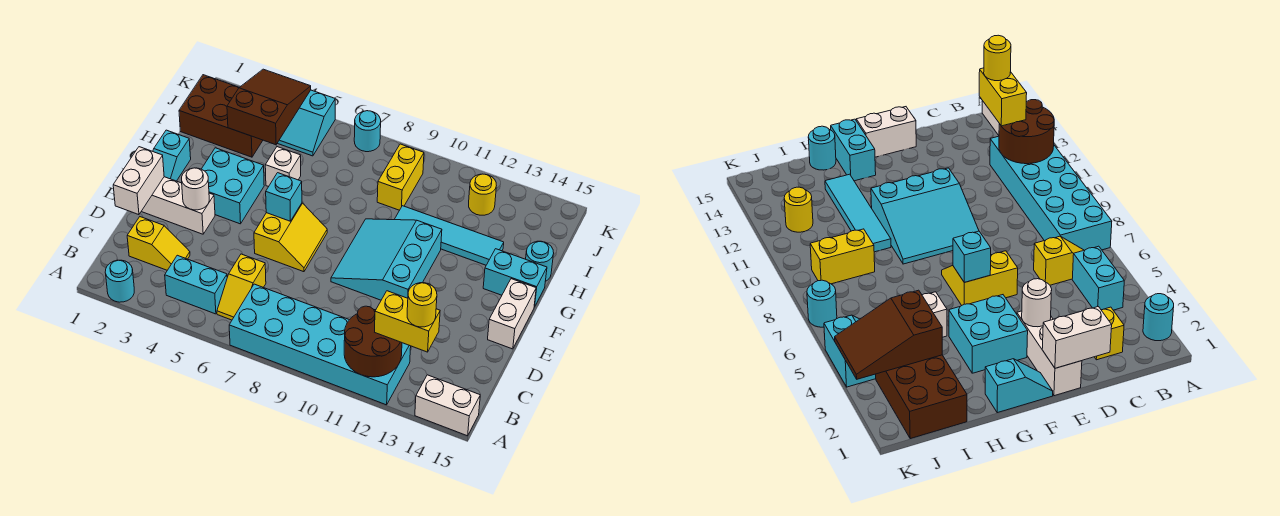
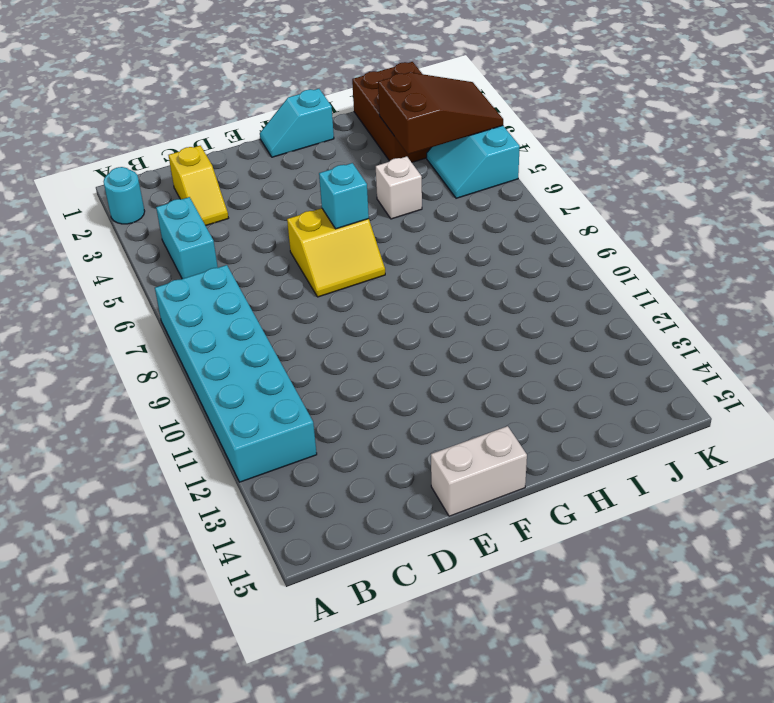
none -> white brick A14:A15 level 1
none -> yellow slope B6:C6 level 1 top C
none -> white brick E1:E3 level 1

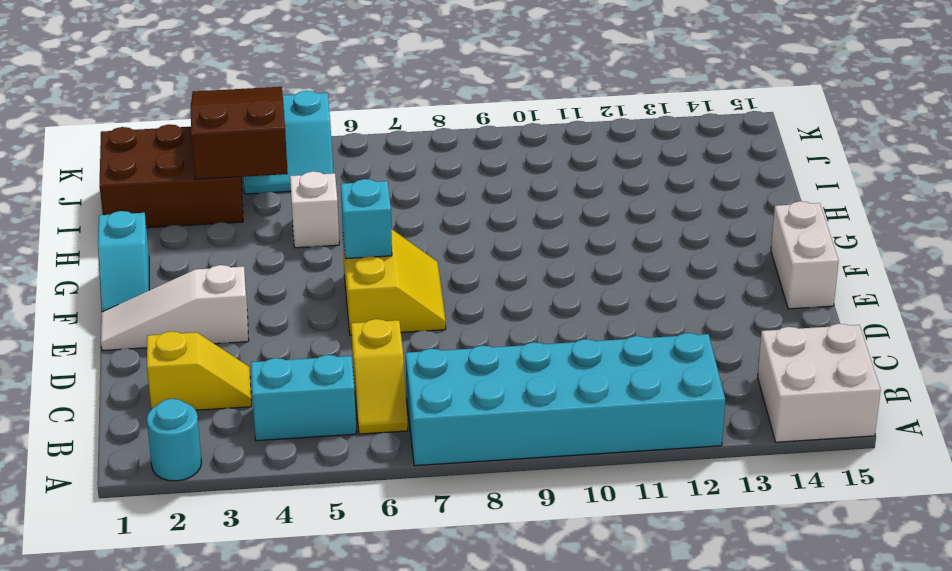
white brick A14:B15 level 1 -> white brick A14:A15 level 1
white slope E1:E3 level 1 top 3 -> white brick E1:E3 level 1
none -> cyan slope E9:G11 level 1 top 11
none -> cyan brick F3:G4 level 1
none -> cyan brick G14:G15 level 1

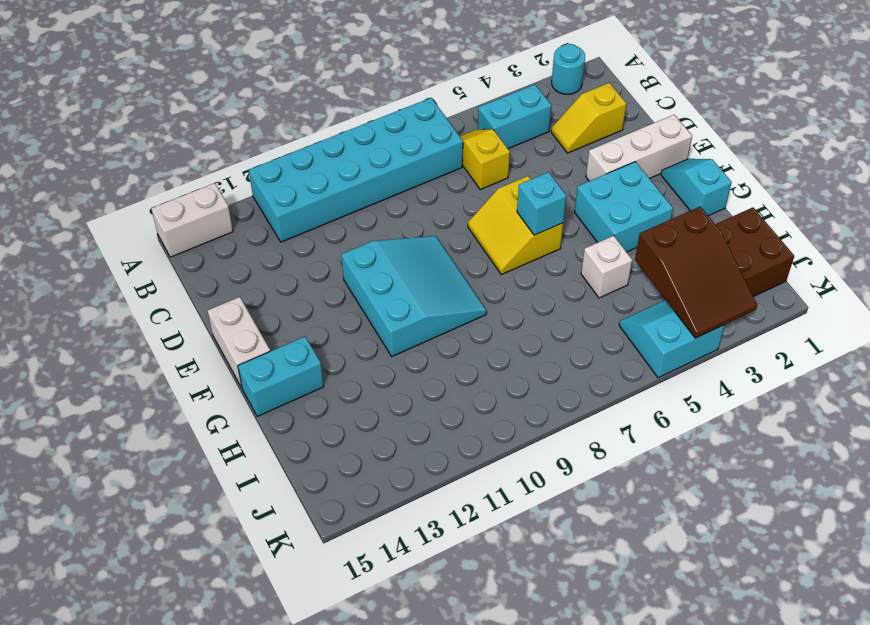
none -> cyan tile H10:H13 level 1
none -> cyan round brick H15 level 1
none -> yellow brick I9:J9 level 1

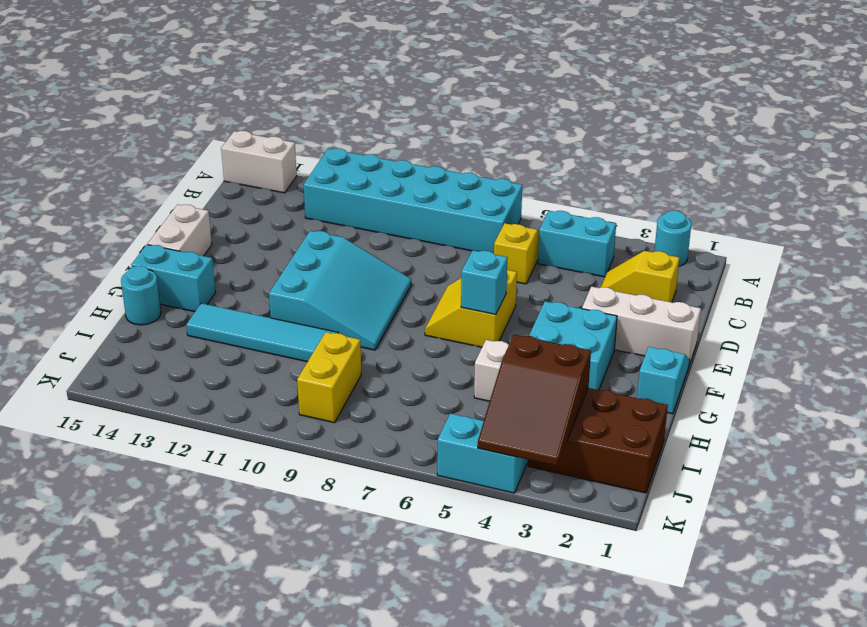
none -> yellow round brick J12 level 1
none -> cyan round brick K7 level 1
none -> brown round brick A11:B12 level 2

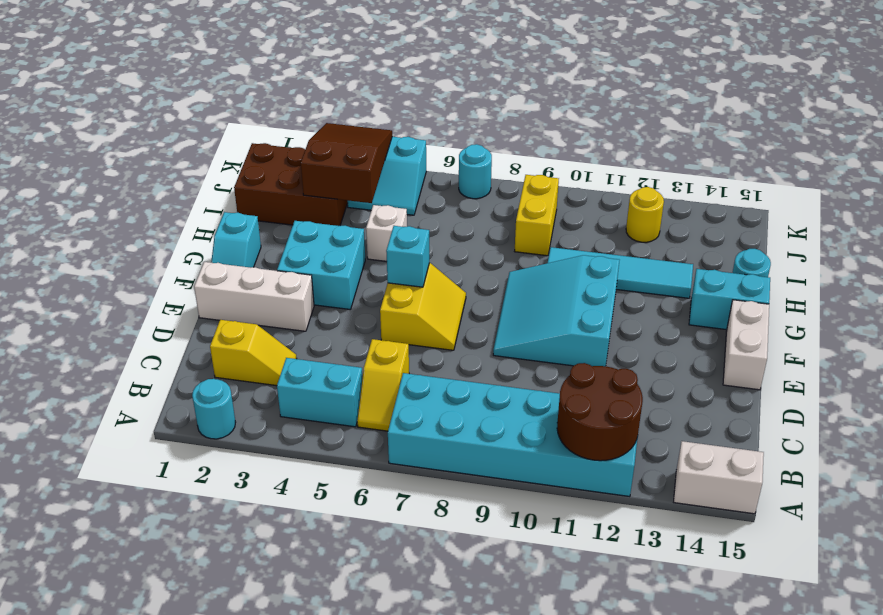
none -> white brick D1:E1 level 2
none -> white round brick E3 level 2
none -> yellow brick B12:B13 level 3

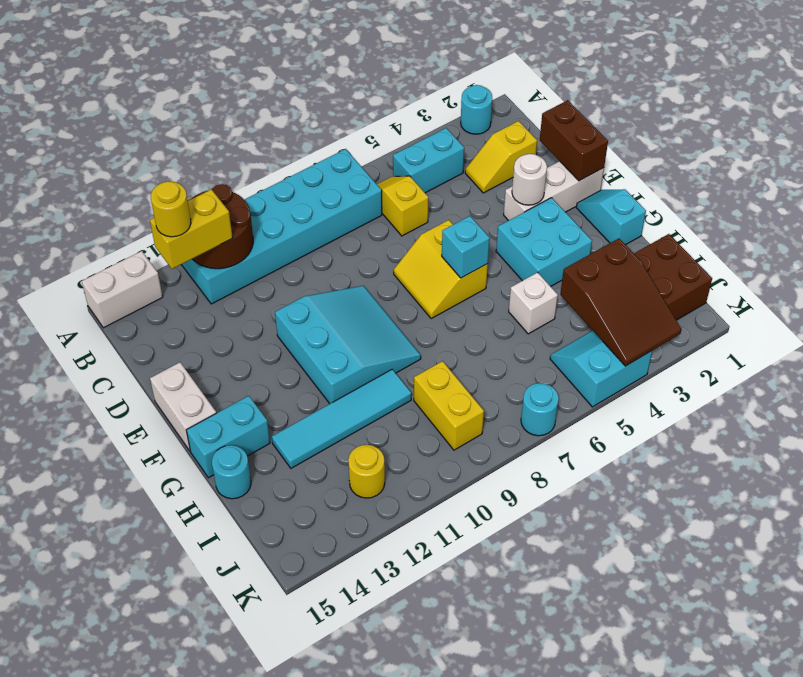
brown brick D1:E1 level 2 -> white brick D1:E1 level 2

